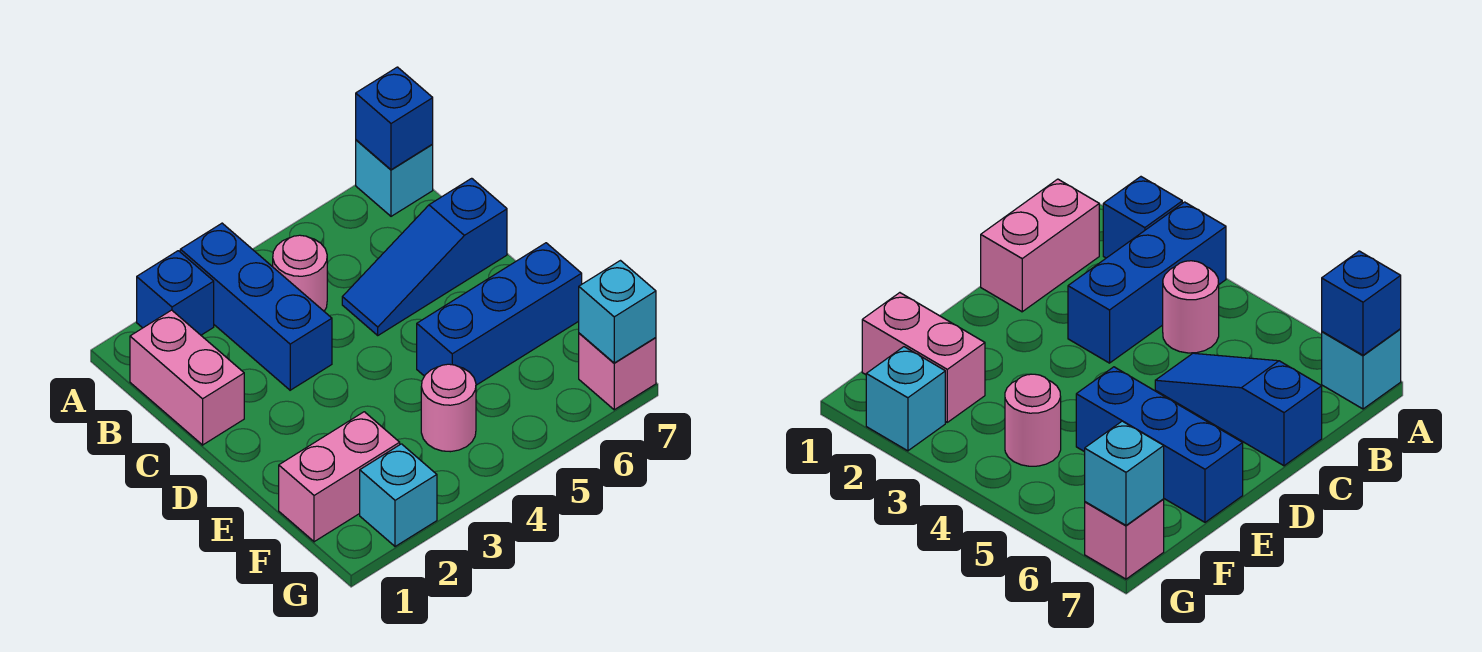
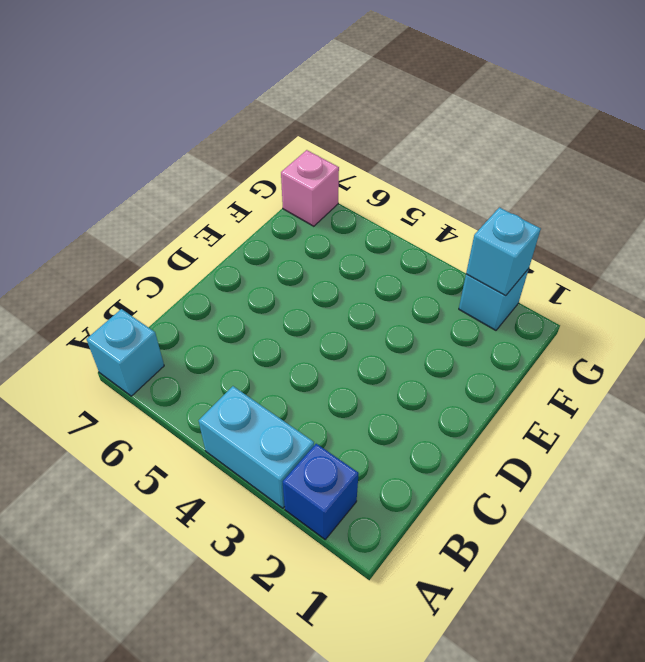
cyan brick A3:A4 level 1 -> blue brick A3:C3 level 1
cyan brick G2 level 2 -> cyan brick G7 level 2
none -> pink brick B1:C1 level 1
none -> pink round brick B4 level 1
none -> blue slope C5:C7 level 1 top 7

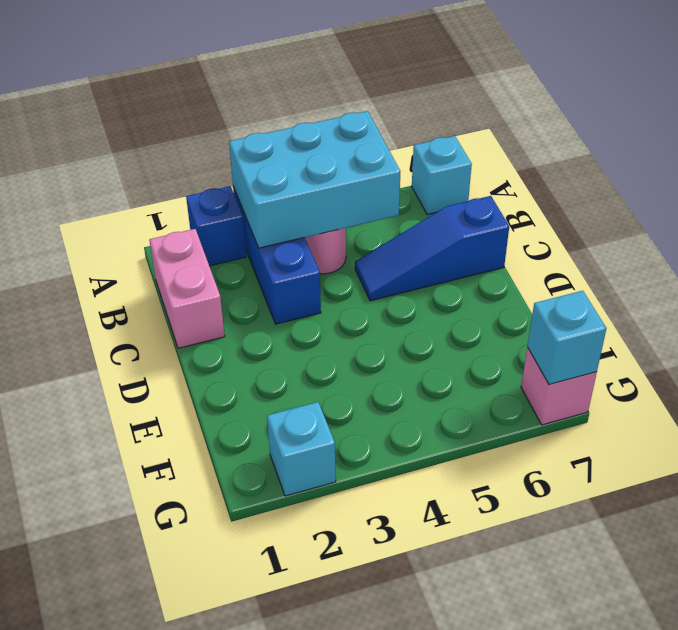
cyan brick A3:B5 level 2 -> none
none -> blue brick E5:E7 level 1
none -> pink brick F1:F2 level 1
none -> pink round brick F4 level 1

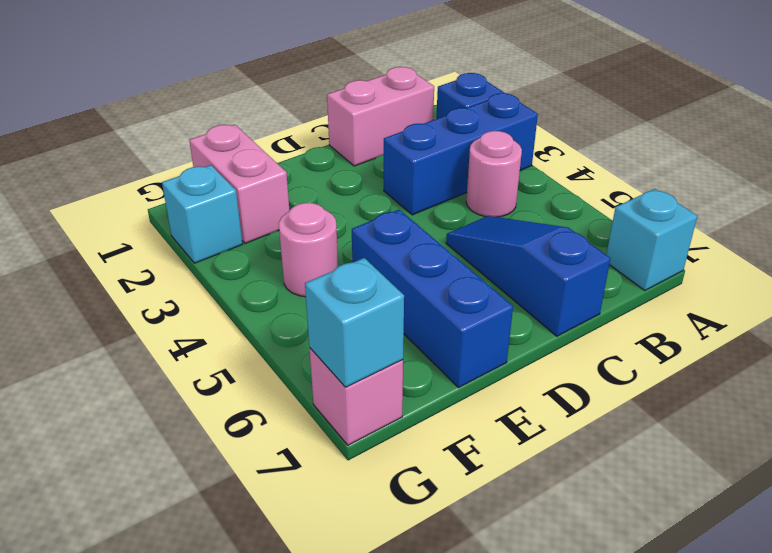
none -> blue brick A7 level 2

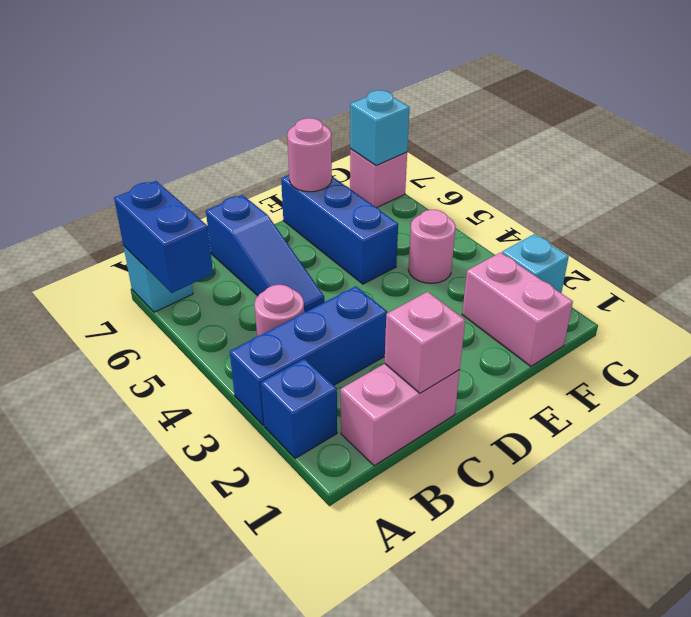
blue brick A6:A7 level 2 -> blue brick A7 level 2
pink brick C1 level 2 -> none
pink round brick E7 level 2 -> none

